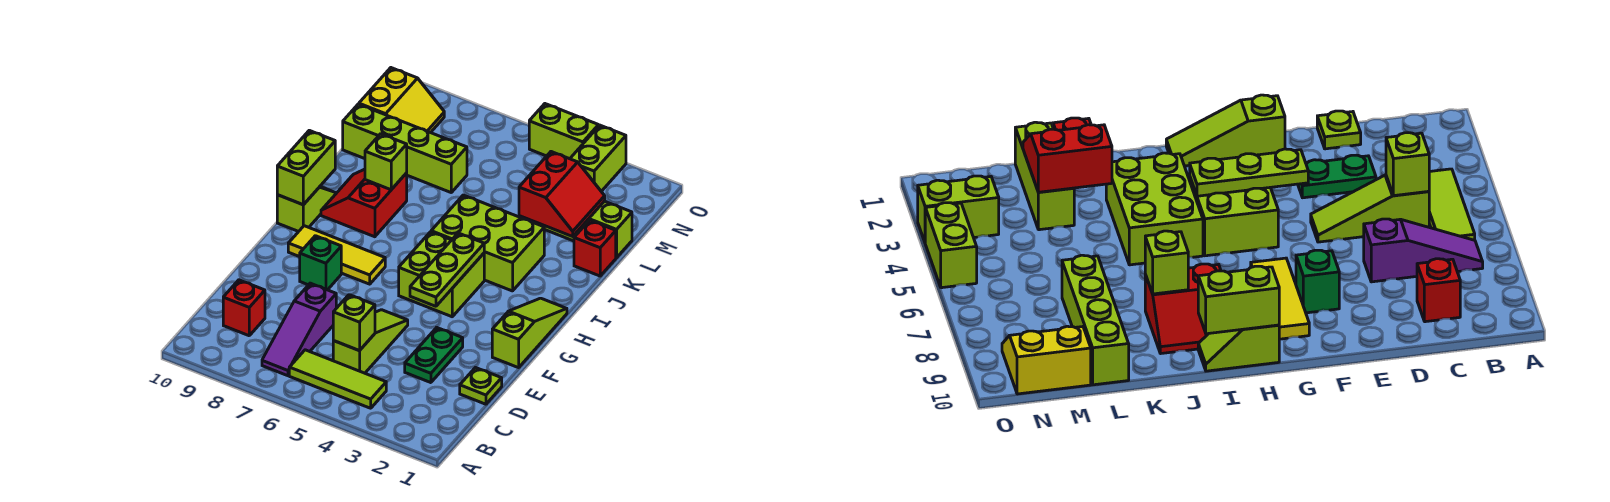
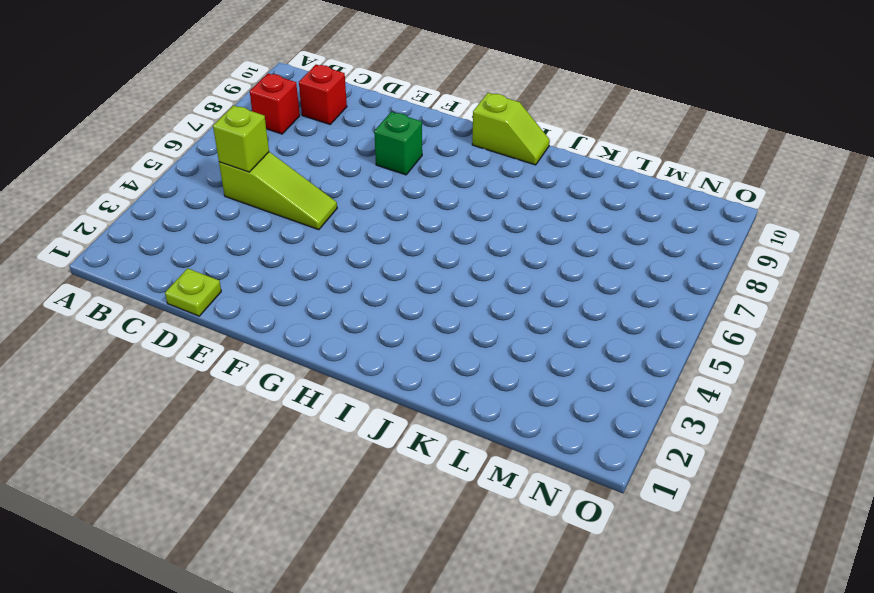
red brick B8 level 1 -> red brick K1 level 1
none -> lime tile B4:B6 level 1
none -> purple slope B7:D7 level 1 top D
none -> green plate D3:E3 level 1

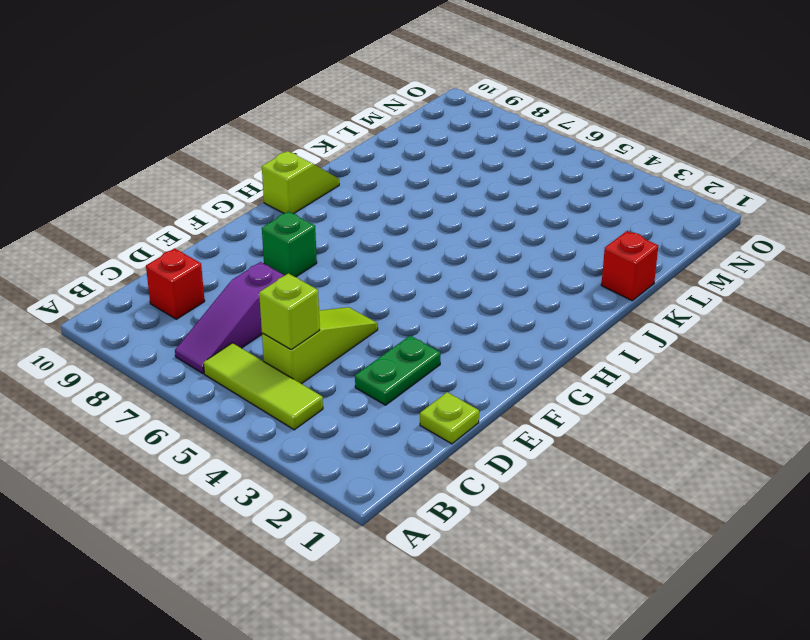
none -> lime slope F1:H1 level 1 top F
none -> lime brick G4:H5 level 1
none -> yellow tile G7:G9 level 1

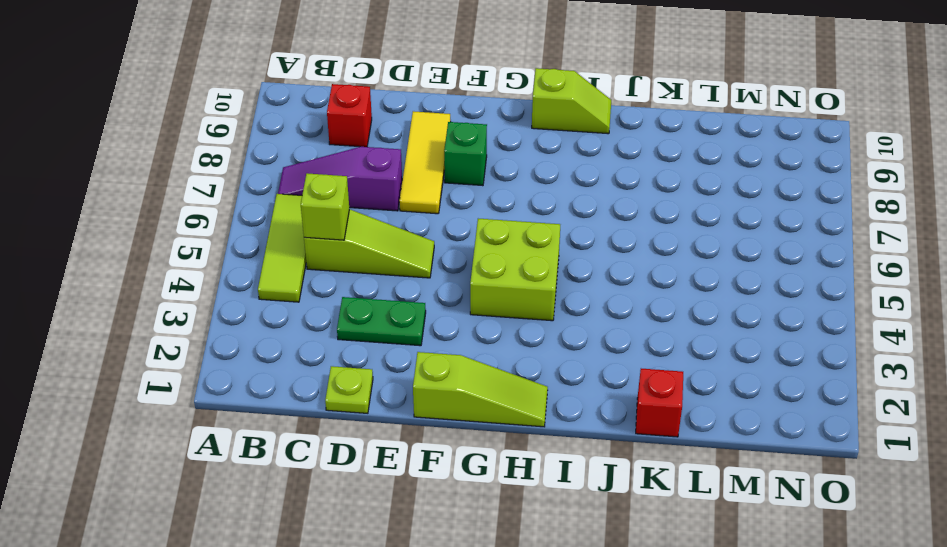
yellow tile E7:E9 level 1 -> yellow tile G7:G9 level 1
none -> lime brick I3:J5 level 1
none -> red slope I8:J9 level 1 top 8
none -> lime brick L1:L3 level 1

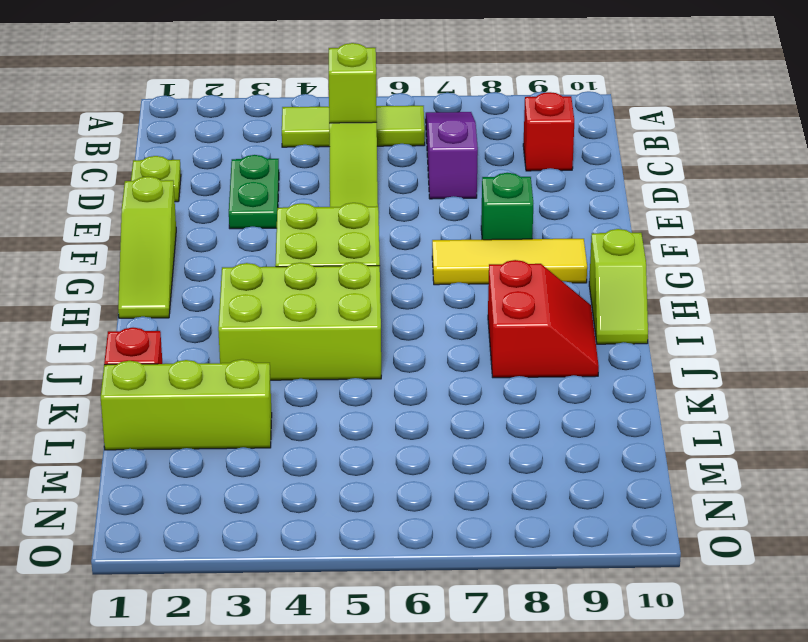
none -> lime brick L7:L10 level 1
none -> yellow slope M9:N10 level 1 top 10
none -> lime brick N3:O3 level 1

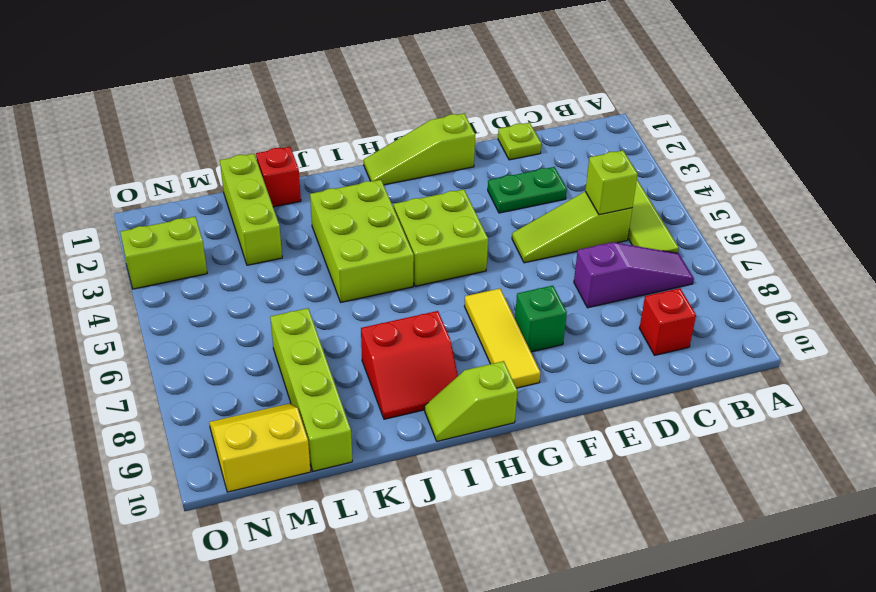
none -> lime brick O4:O5 level 1
none -> lime plate F4:H4 level 2
none -> lime brick H10:I10 level 2

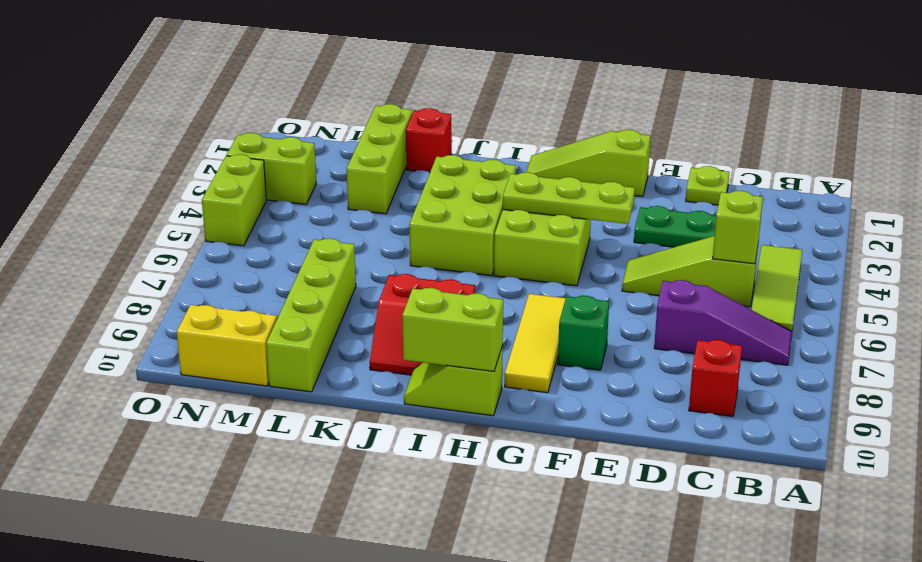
none -> lime brick J8 level 2
none -> red slope K2:L3 level 2 top 3

